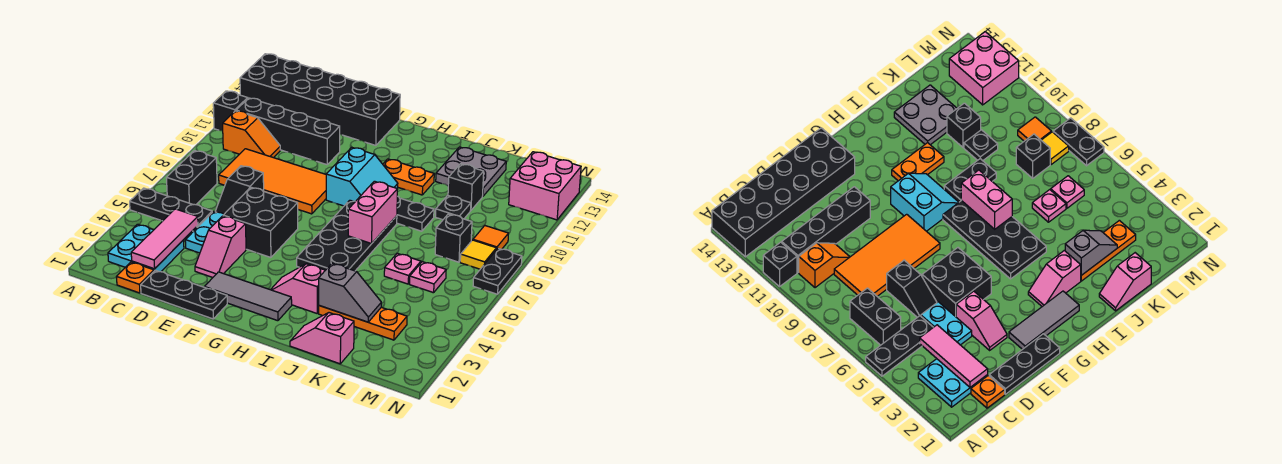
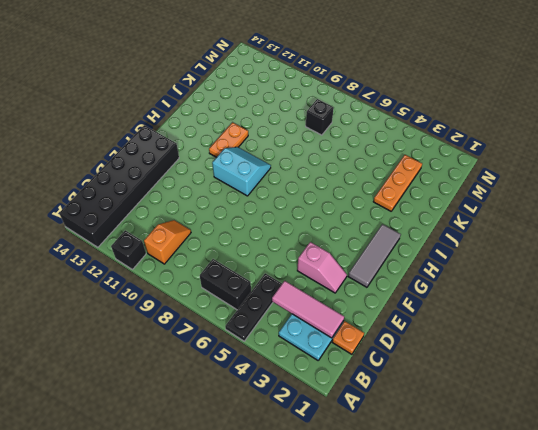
none -> black brick B11:E11 level 1
none -> orange tile C8:F9 level 1
none -> black plate D1:F1 level 1
none -> cyan plate D4:D5 level 1

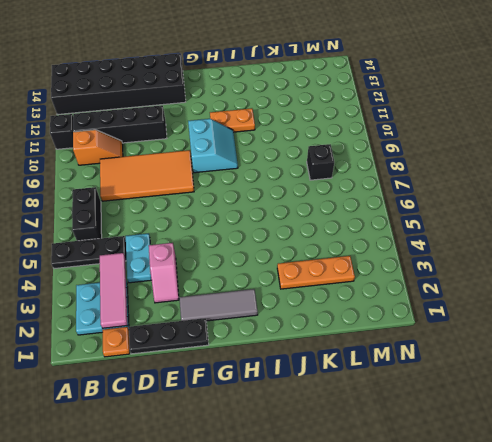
none -> black slope D6:D7 level 1 top 7
none -> black brick E5:F6 level 1
none -> pink slope H3:I3 level 1 top I
none -> black plate H5:I8 level 1

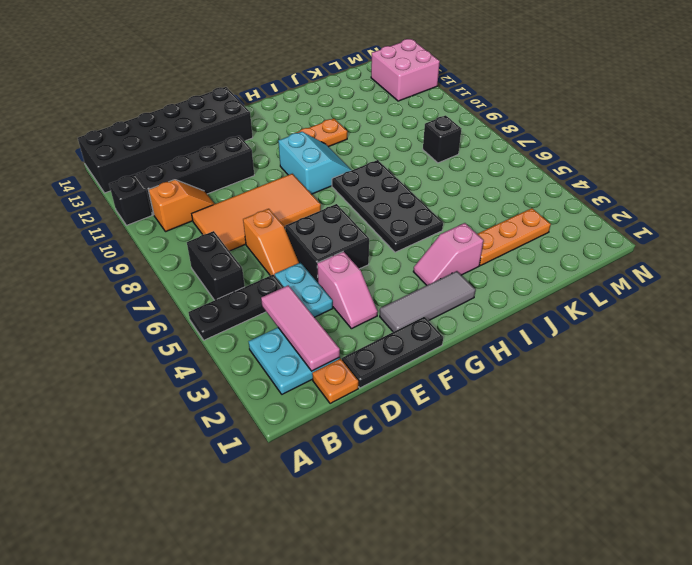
orange slope D6:D7 level 1 top 7 -> black slope D6:D7 level 1 top 7
none -> black plate I9:J9 level 1
none -> pink slope J1:K1 level 1 top K
none -> grey plate J12:K13 level 1
none -> pink plate K6 level 1

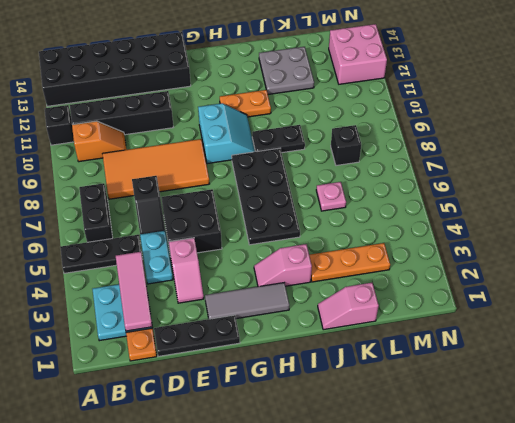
none -> black plate K10 level 1
none -> black brick K11 level 1
none -> pink plate L6 level 1
none -> yellow tile M8 level 1

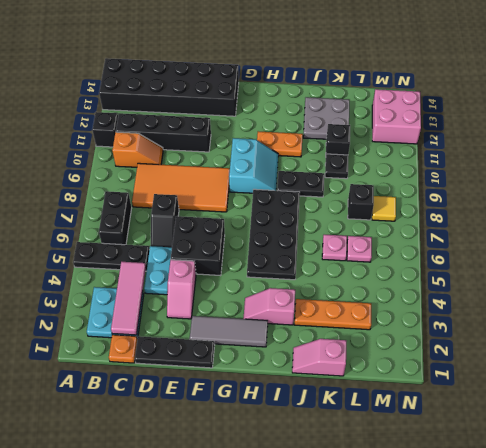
none -> orange tile M9 level 1
none -> black plate N7:N8 level 1
none -> pink brick I7:I8 level 2
none -> grey slope J3:K3 level 2 top J

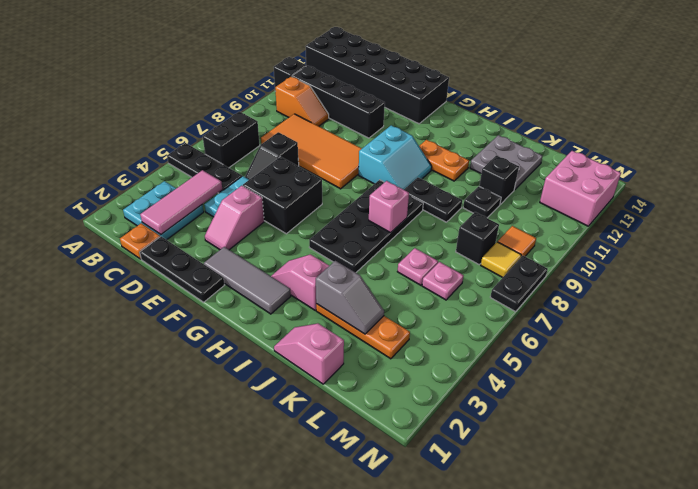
pink brick I7 level 2 -> pink brick I7:I8 level 2

